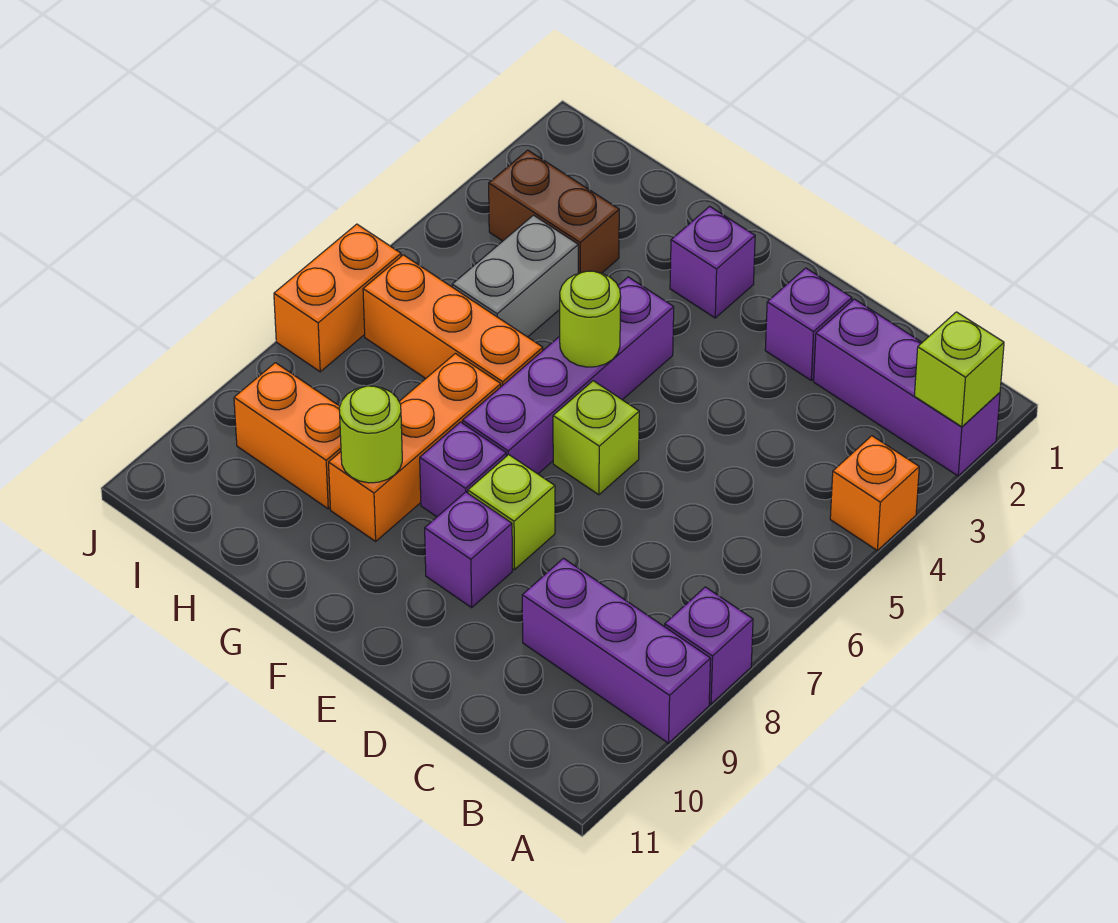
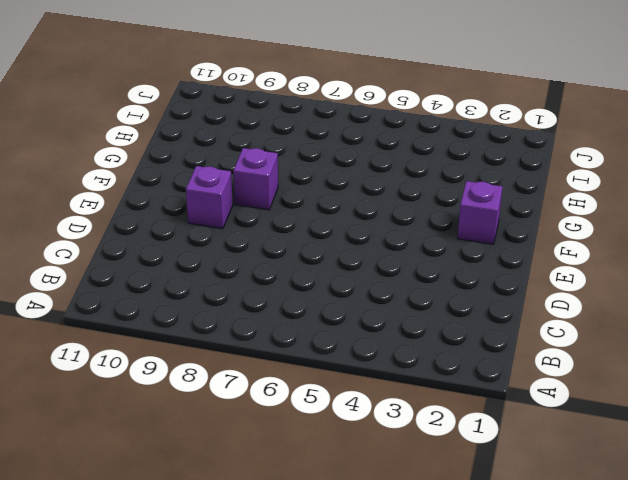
none -> purple brick A2:C2 level 1
none -> orange brick A4 level 1
none -> purple brick A8 level 1

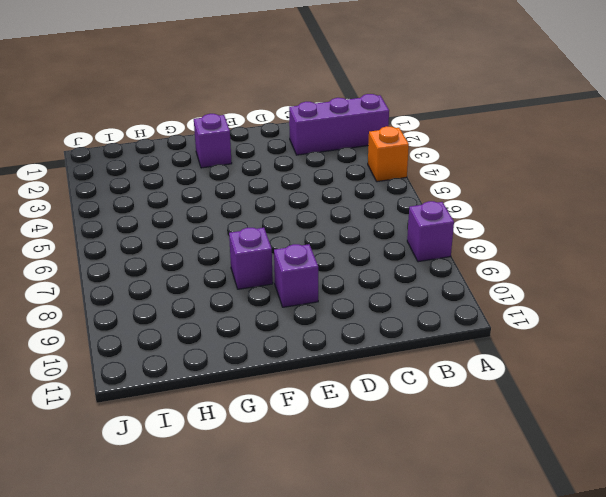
none -> purple brick A9:C9 level 1
none -> purple brick D2 level 1
none -> lime brick E6 level 1

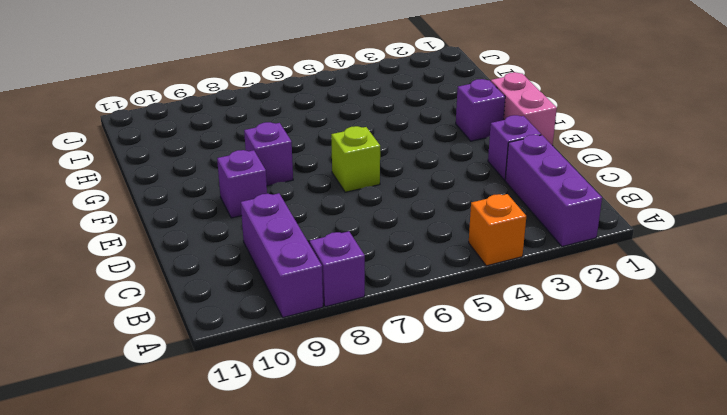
pink brick E1:F1 level 1 -> none
none -> lime brick E8 level 1
none -> purple brick F4:F7 level 1
none -> orange brick G6:I6 level 1

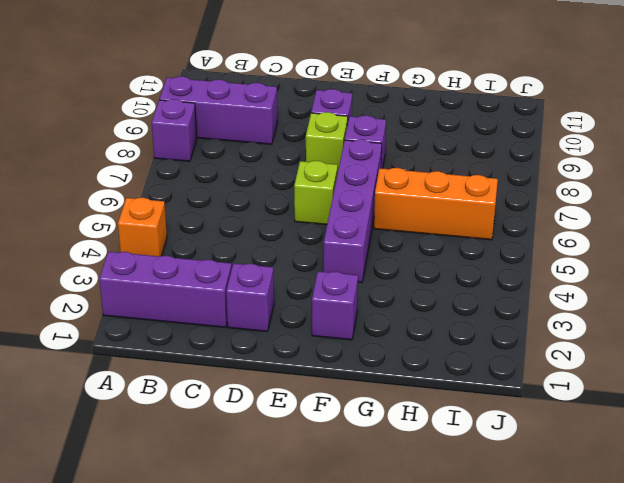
none -> orange brick G7:G9 level 1
none -> brown brick H3:I3 level 1
none -> grey brick H4:H5 level 1

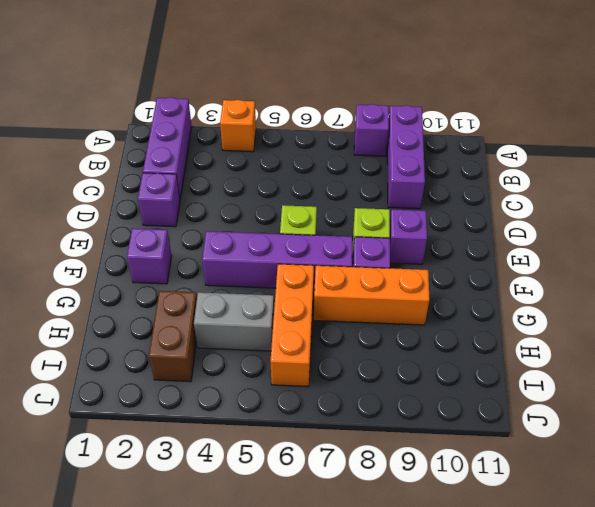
none -> orange brick H9:I9 level 1
none -> orange brick J6:J7 level 1
none -> lime brick A2 level 2

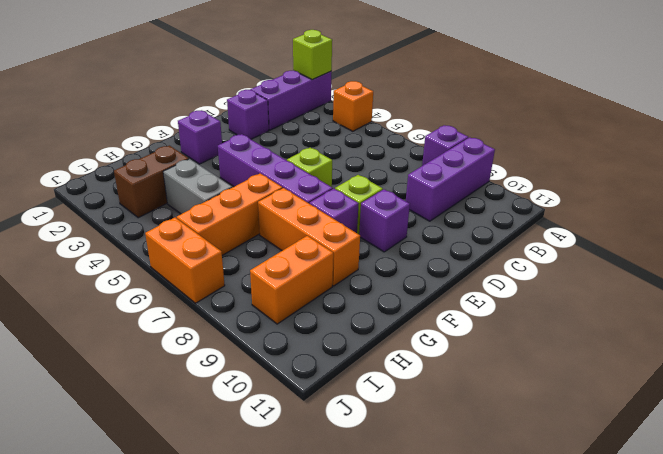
none -> lime round brick F5 level 2
none -> lime round brick G9 level 2

